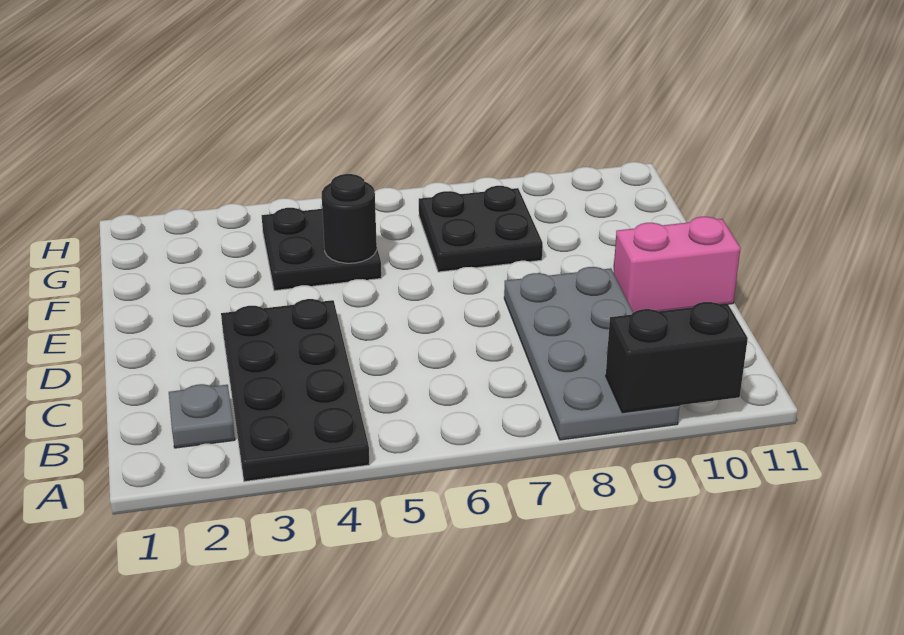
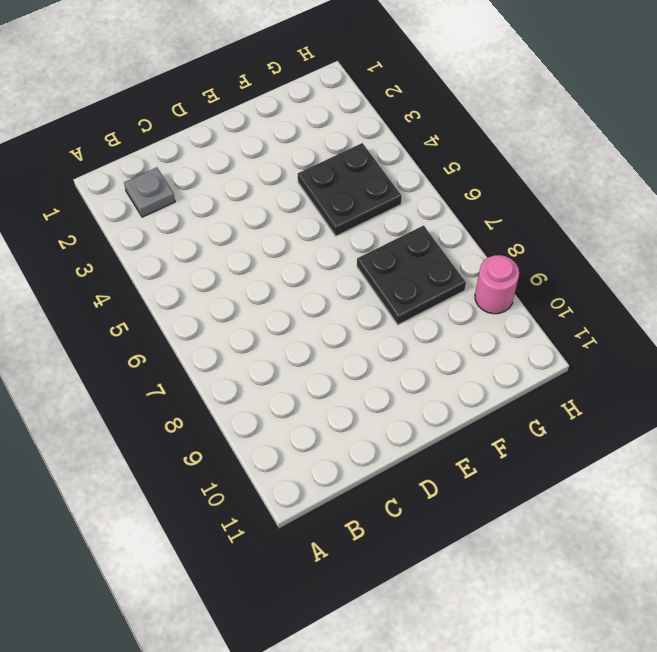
pink round brick H9 level 1 -> none
none -> black plate A3:D4 level 1
none -> grey plate A8:D9 level 1

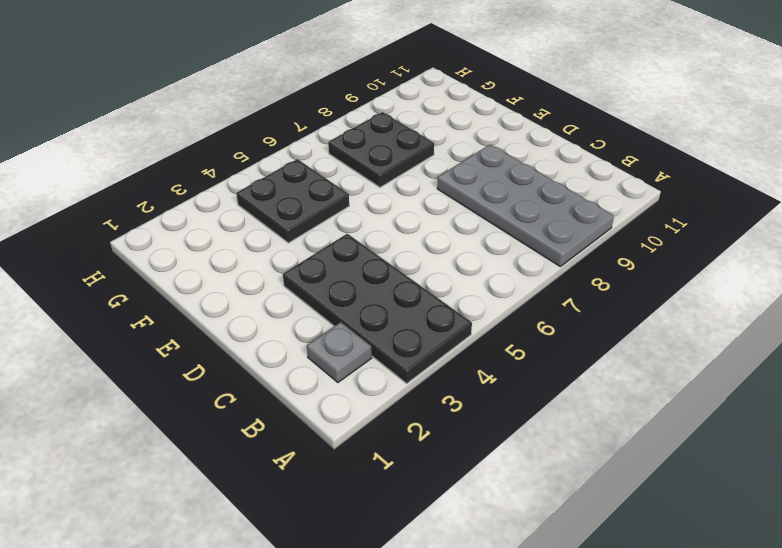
none -> pink brick D10:D11 level 1
none -> black brick A9:A10 level 2

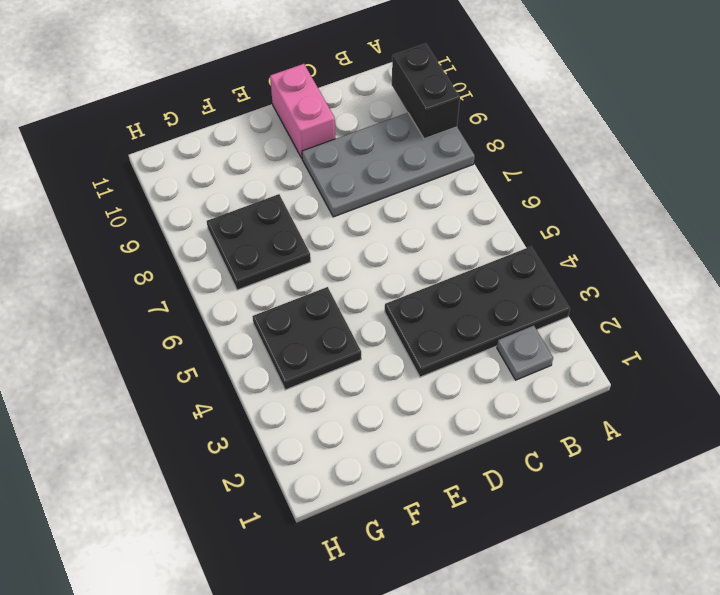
none -> black round brick F5 level 2

